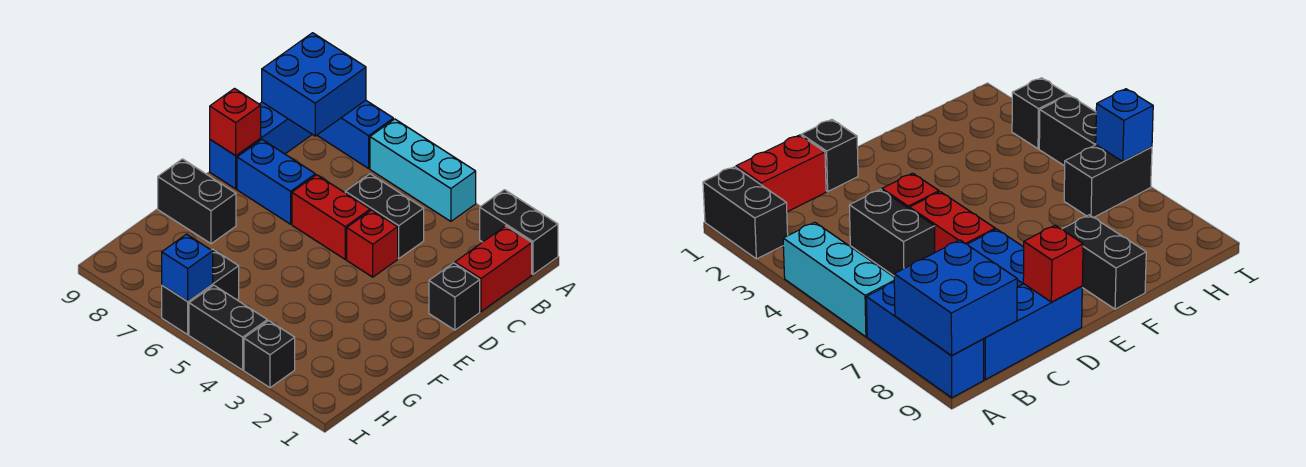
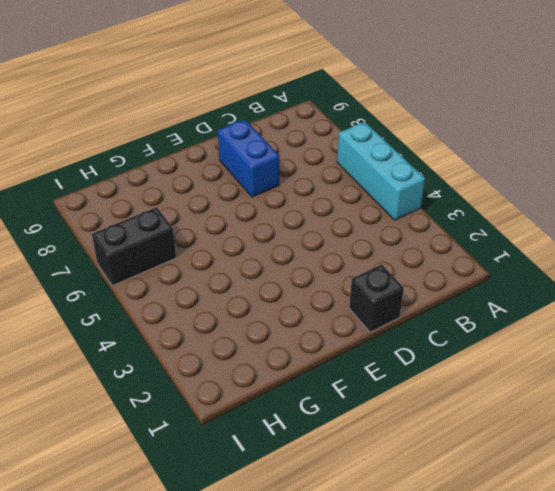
none -> black brick A1:A2 level 1
none -> blue brick A7:A9 level 1
none -> red brick B1:C1 level 1

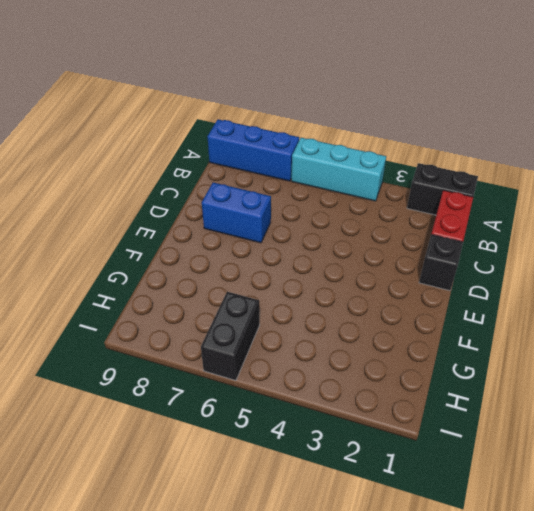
none -> blue brick B9:D9 level 1
none -> black brick C4:C5 level 1
none -> red brick D4 level 1

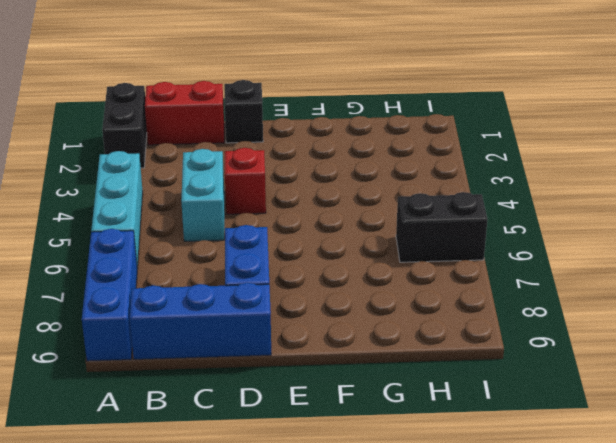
cyan brick C4:C5 level 1 -> black brick C4:C5 level 1
none -> red brick D5:D6 level 1
none -> black brick F8:F9 level 1
none -> black brick I3 level 1

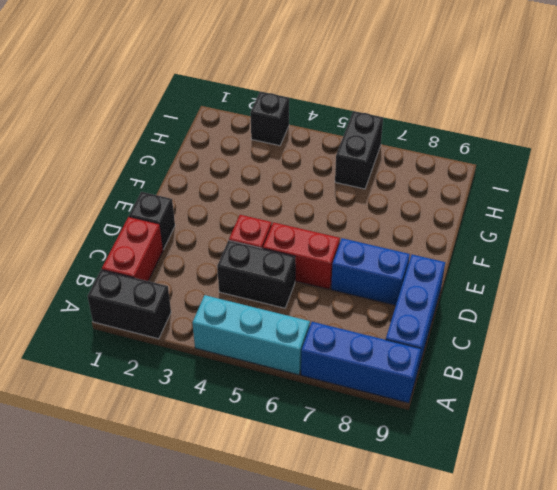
none -> black brick F8:F9 level 1
none -> black brick I4:I5 level 1
none -> blue brick A8:B9 level 2

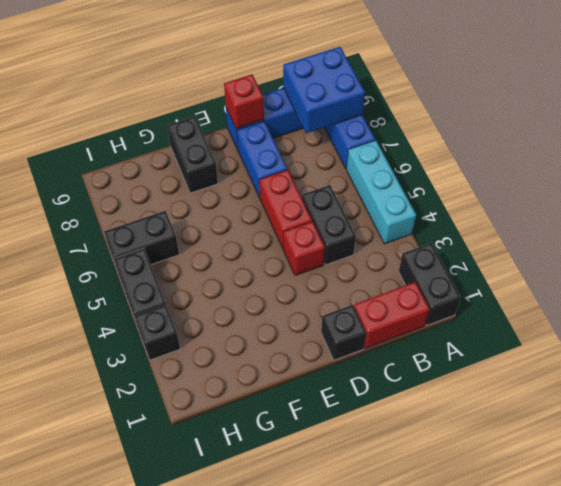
none -> blue brick I6 level 2

